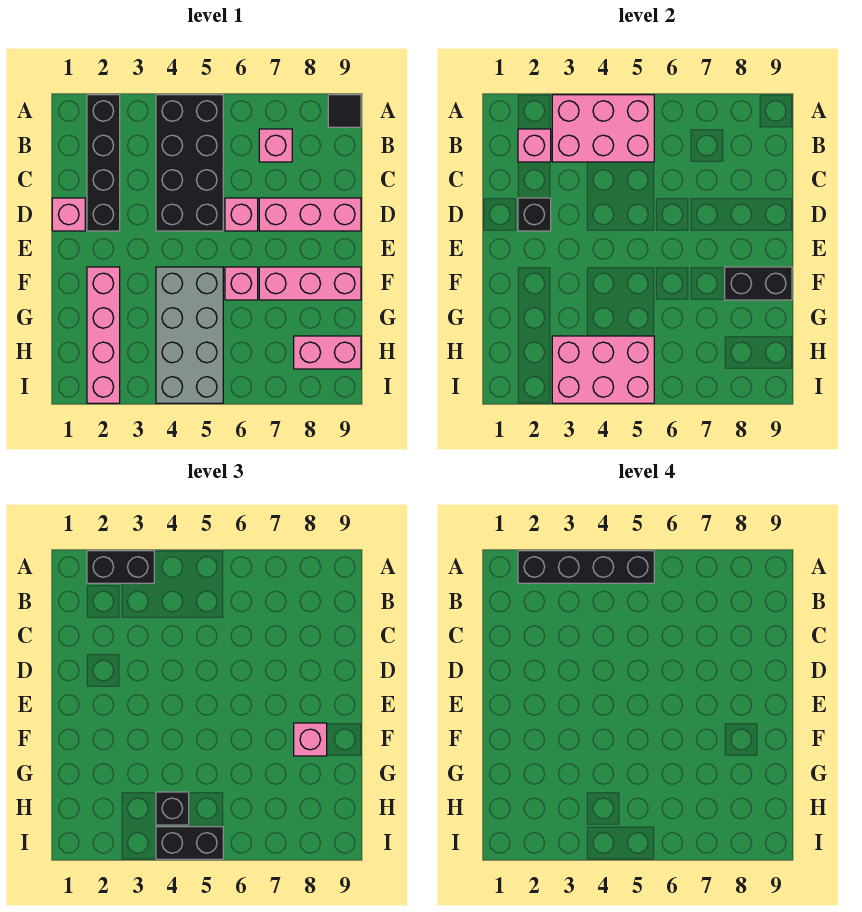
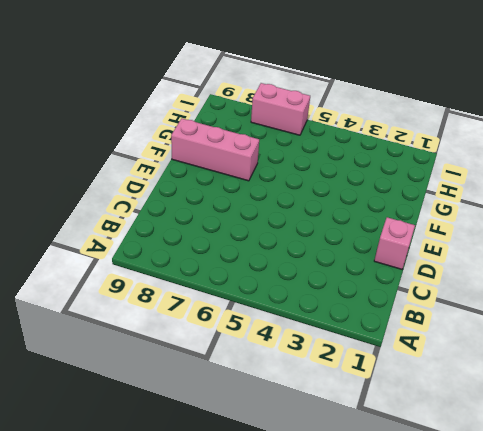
pink brick I6:I7 level 1 -> pink brick H8:H9 level 1
none -> black brick A2:D2 level 1
none -> black brick A4:D5 level 1
none -> black tile A9 level 1

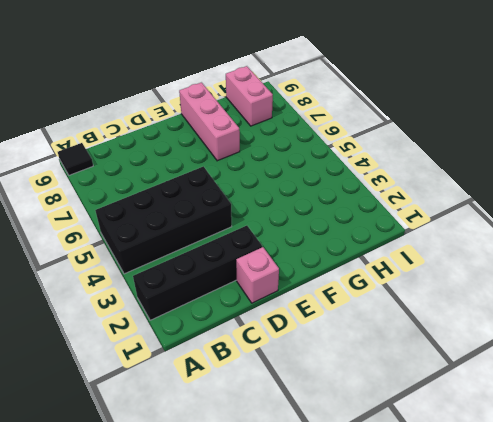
none -> pink brick B7 level 1
none -> pink brick D6 level 1
none -> pink brick D7:D9 level 1

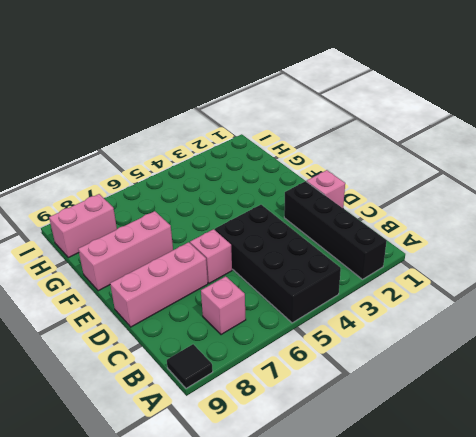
none -> pink brick F2:I2 level 1
none -> grey brick F4:I5 level 1
none -> pink brick F6 level 1

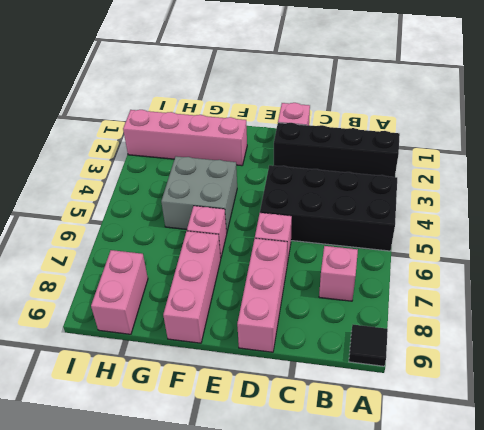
grey brick F4:G5 level 1 -> grey brick F4:I5 level 1
none -> pink brick A3:B5 level 2
none -> pink brick B2 level 2
none -> black brick D2 level 2

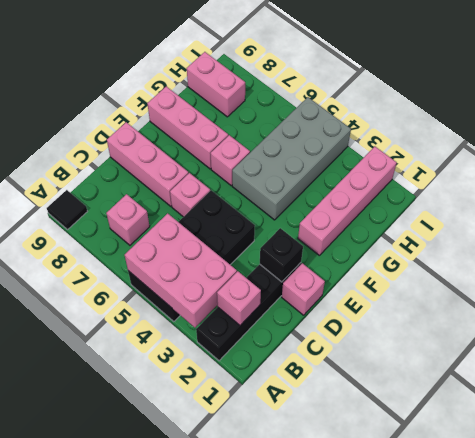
none -> black brick F8:F9 level 2
none -> pink brick H3:I5 level 2
none -> black brick A2:A3 level 3

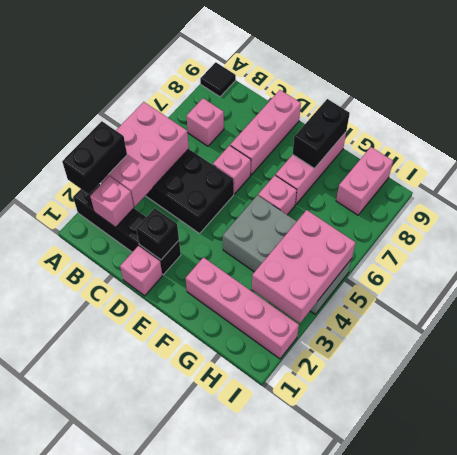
none -> pink brick F8 level 3
none -> black brick H4 level 3
none -> black brick I4:I5 level 3

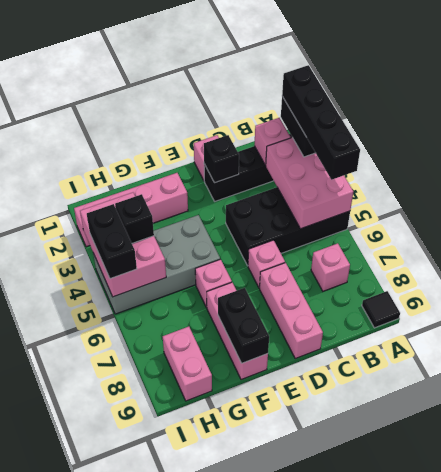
none -> pink brick F8 level 3

